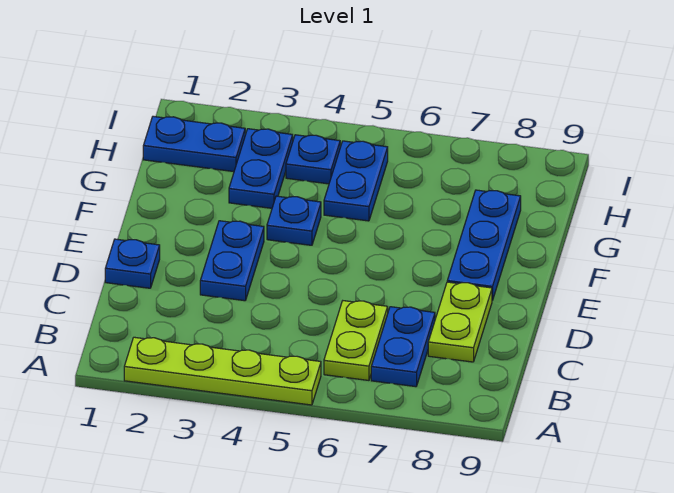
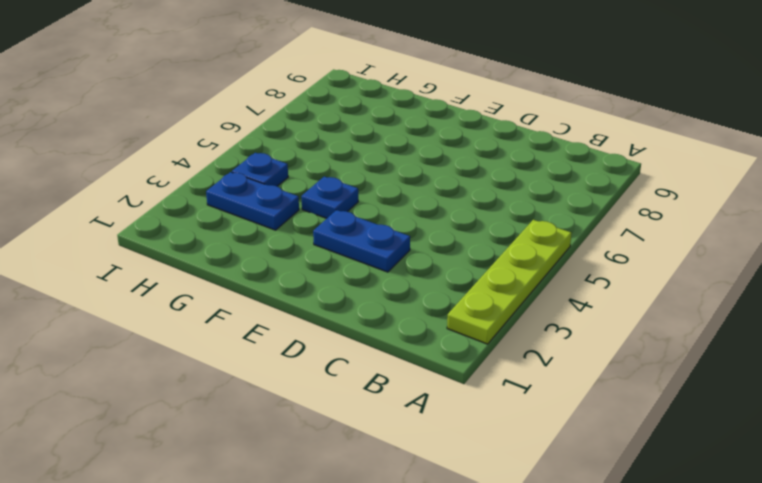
none -> lime plate B6:C6 level 1
none -> blue plate B7:C7 level 1
none -> lime plate C8:D8 level 1

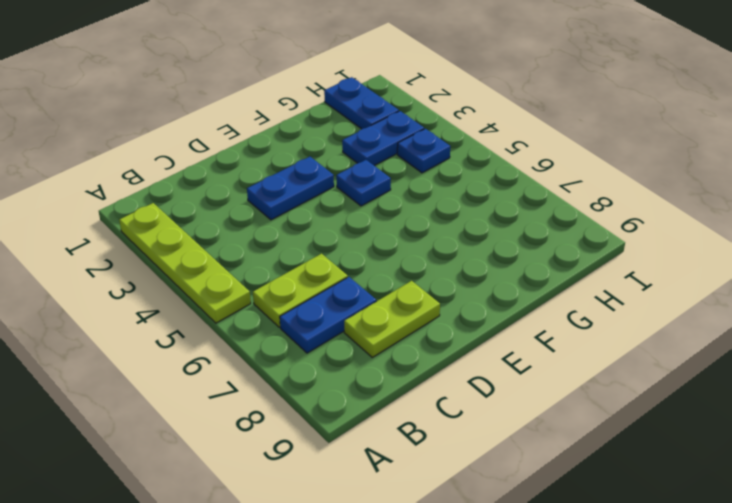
none -> blue plate D1 level 1
none -> blue plate E8:G8 level 1
none -> blue plate G5:H5 level 1

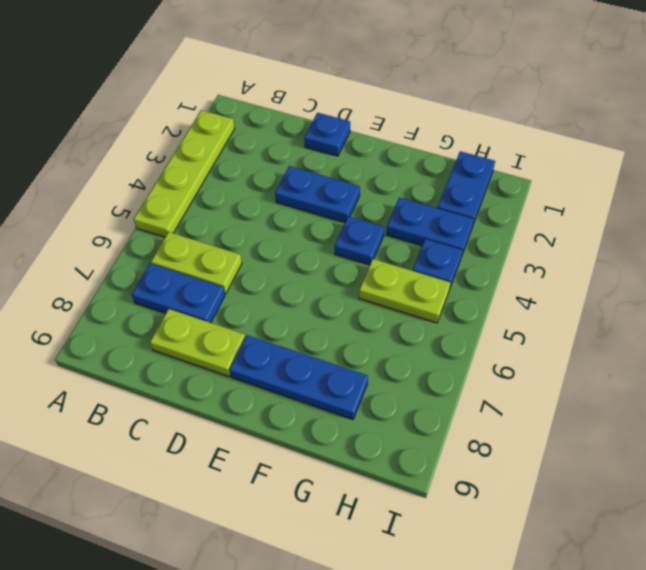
lime plate G5:H5 level 1 -> blue plate G5:H5 level 1

